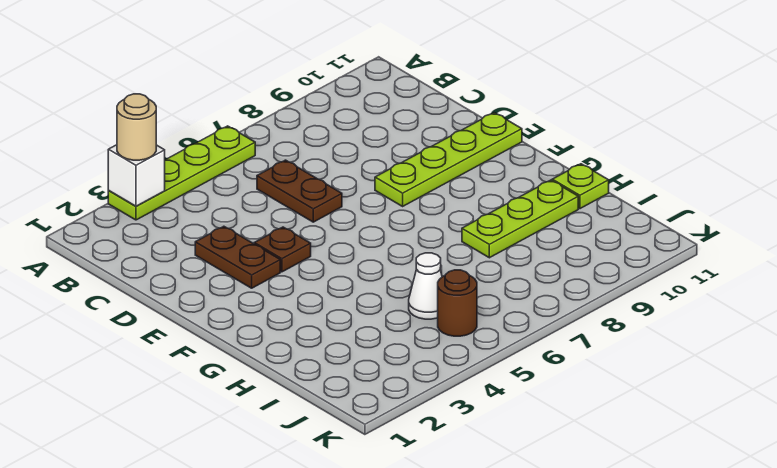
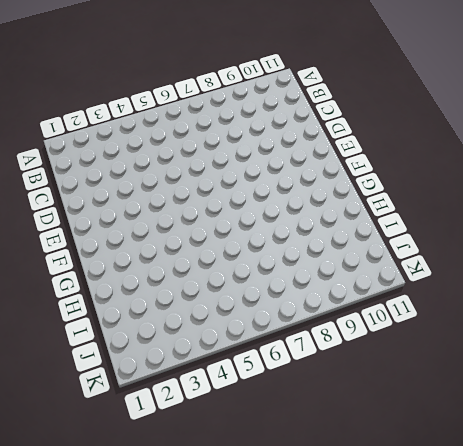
none -> lime plate A3:A6 level 1
none -> brown plate C6:D6 level 1

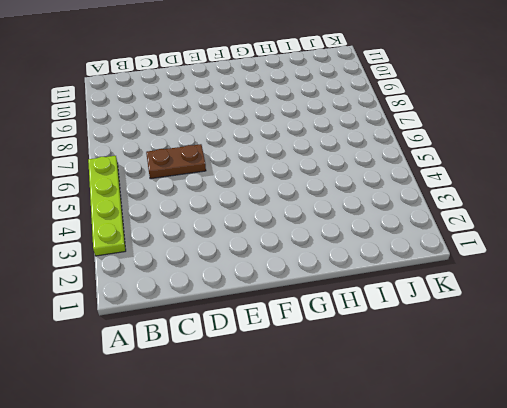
none -> brown plate D3:E3 level 1
none -> brown plate E4 level 1

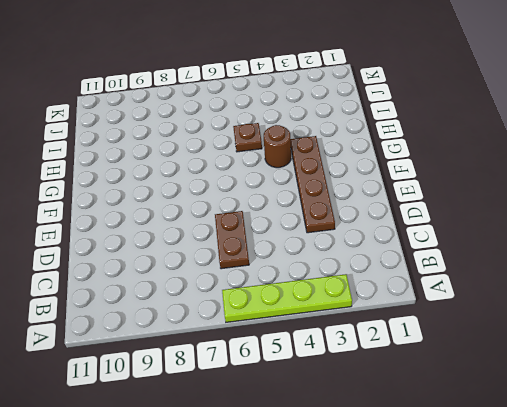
brown plate D3:G3 level 1 -> brown plate D3:E3 level 1
brown round brick G4 level 1 -> brown round brick J5 level 1
brown plate H5 level 1 -> brown plate E4 level 1
none -> lime plate E8:E11 level 1
none -> lime plate H8:H10 level 1

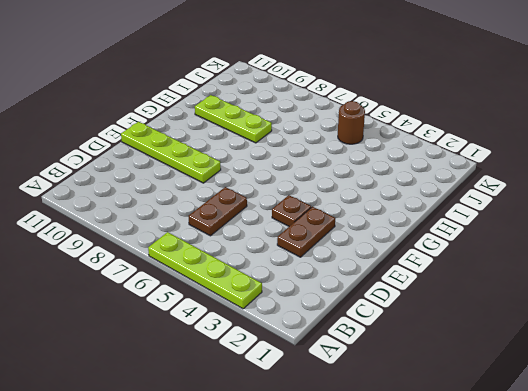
none -> lime plate H11 level 1
none -> white cone I5 level 1

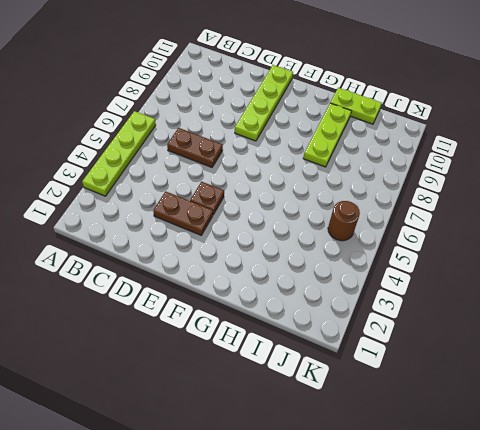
lime plate H11:I11 level 1 -> lime plate H11 level 1
none -> white cone I5 level 1
none -> white brick A3 level 2

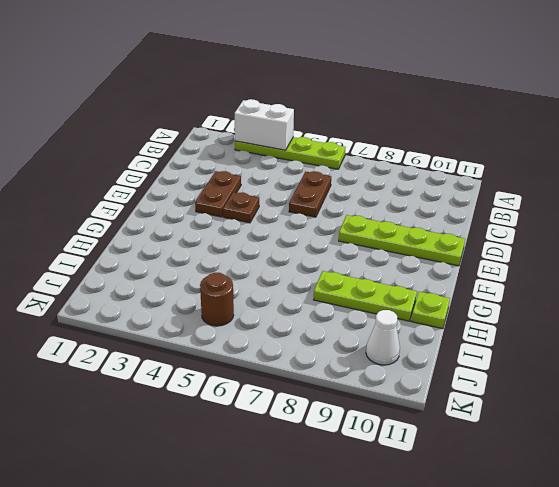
white brick A3:A4 level 2 -> white brick A3 level 2
white cone J10 level 1 -> white cone I5 level 1
none -> tan round brick A3 level 3

